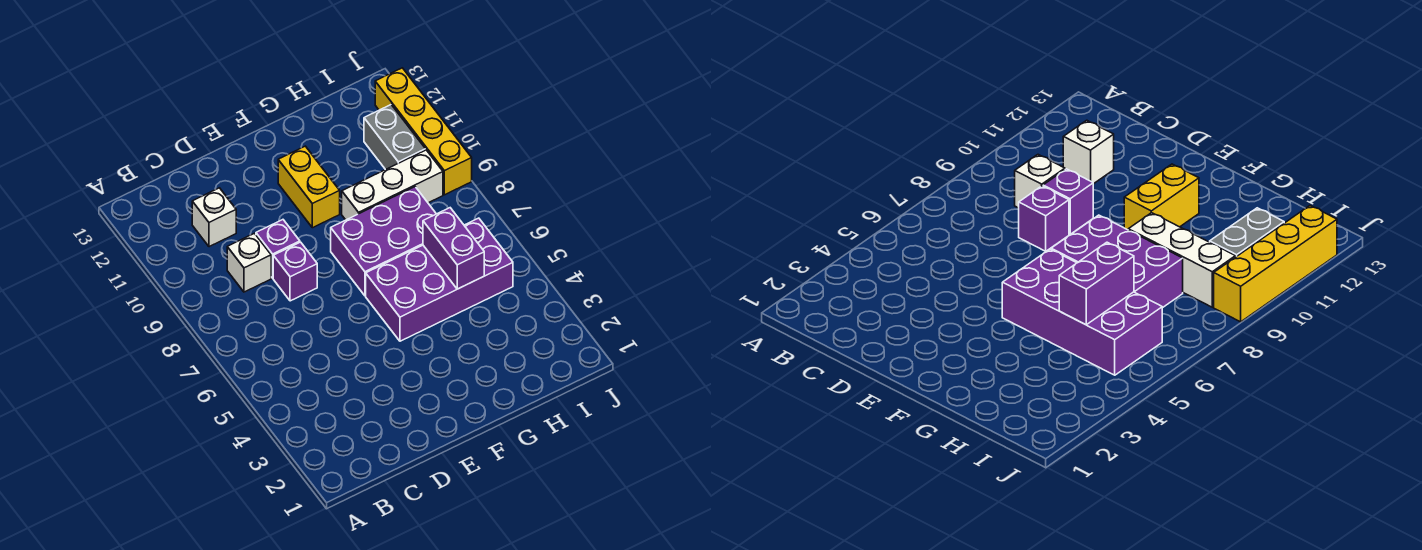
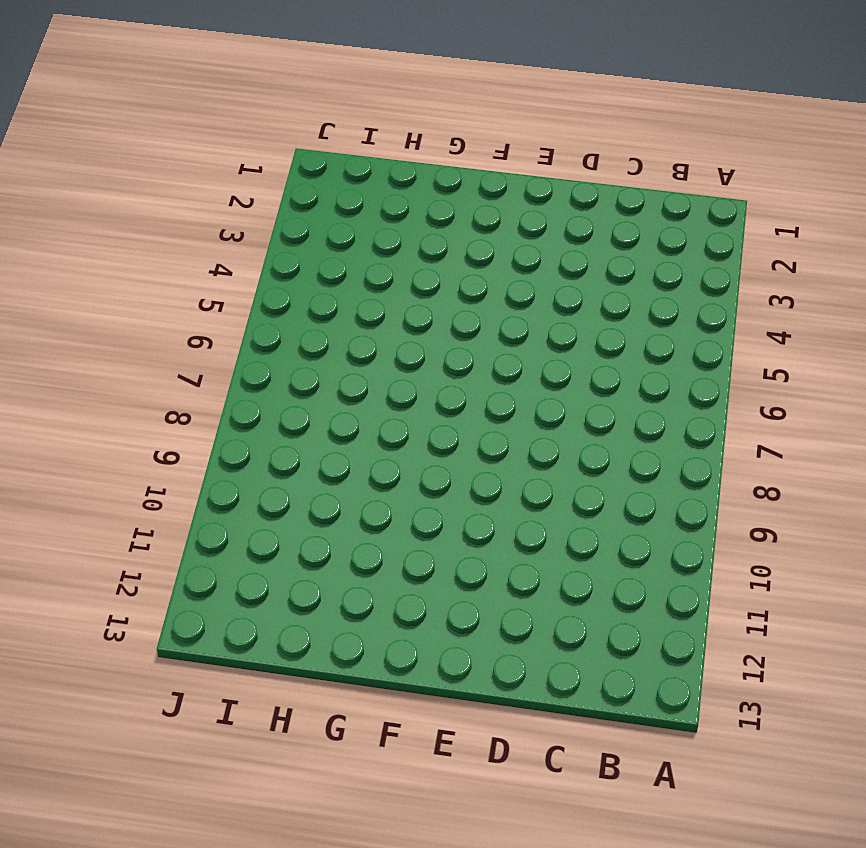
none -> white brick C9 level 1
none -> white brick C11 level 1

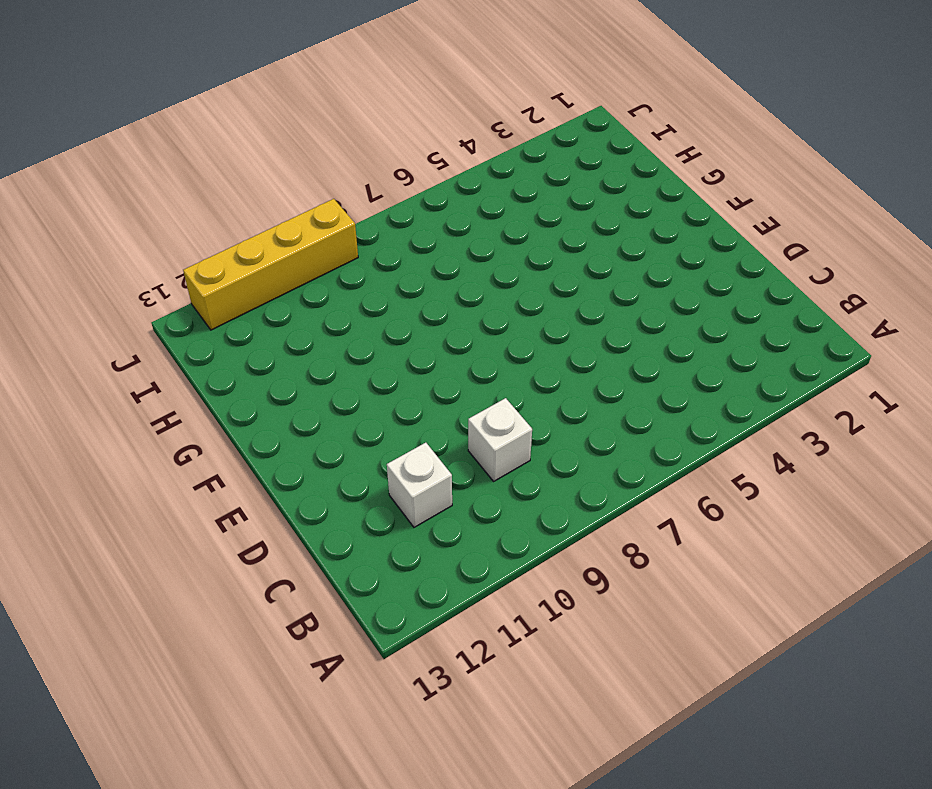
none -> purple brick D8 level 1
none -> purple brick D9 level 1

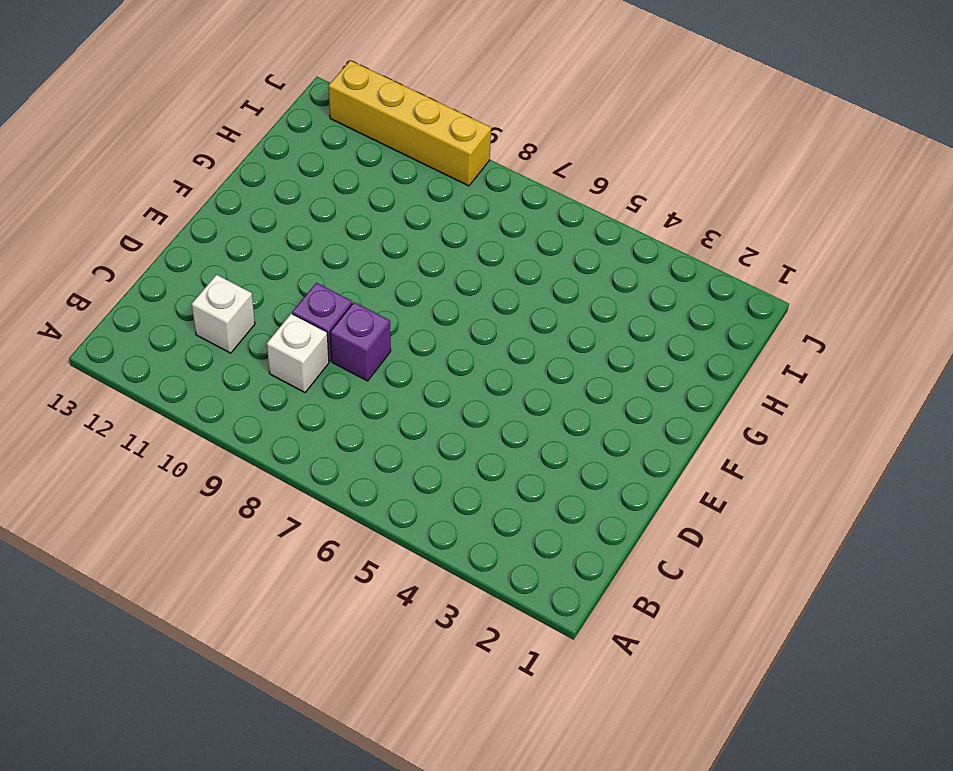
none -> purple brick F5:I6 level 1
none -> purple brick F7:H8 level 1

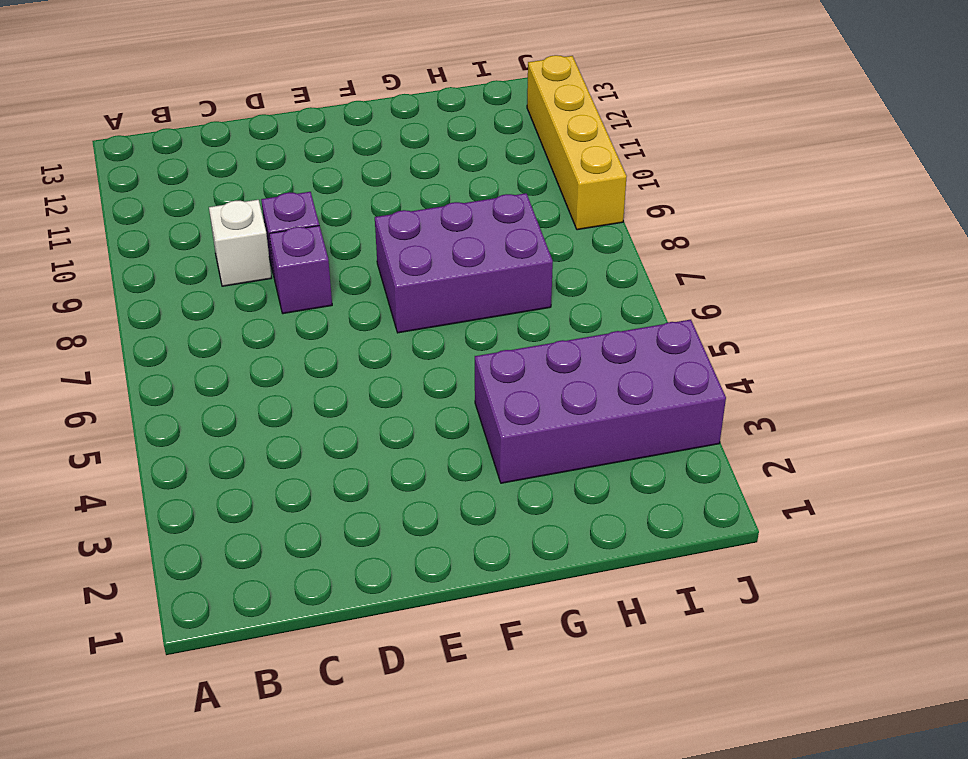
purple brick G3:J4 level 1 -> purple brick F5:I6 level 1
none -> white brick C11 level 1
none -> yellow brick F10:F11 level 1

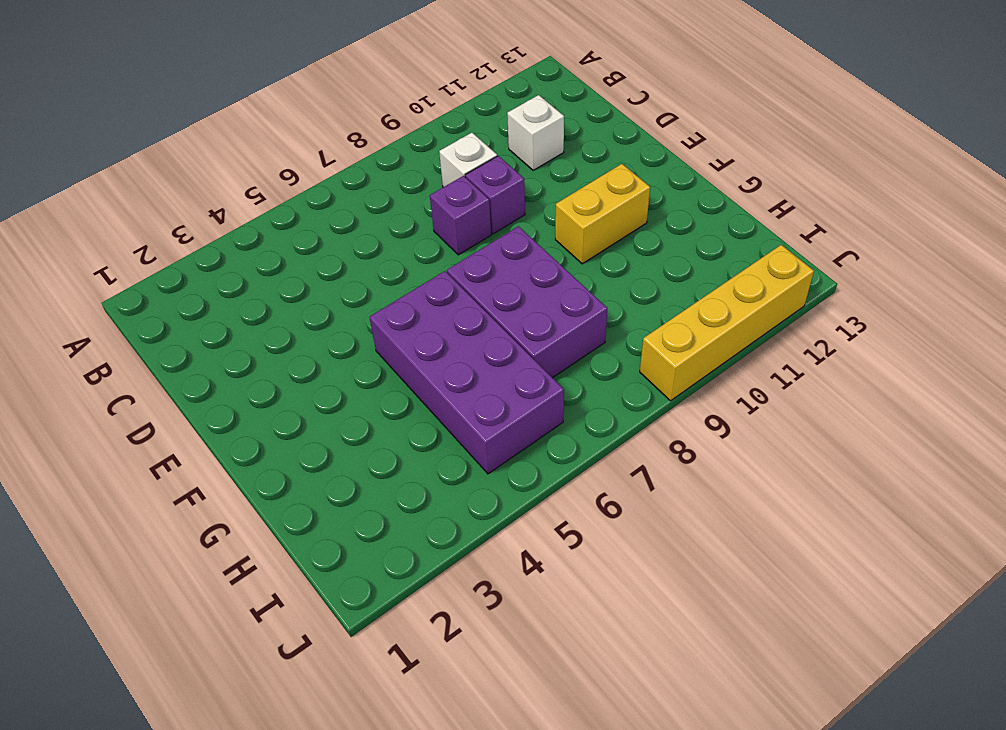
none -> white brick G9:I9 level 1
none -> grey brick I10:I11 level 1

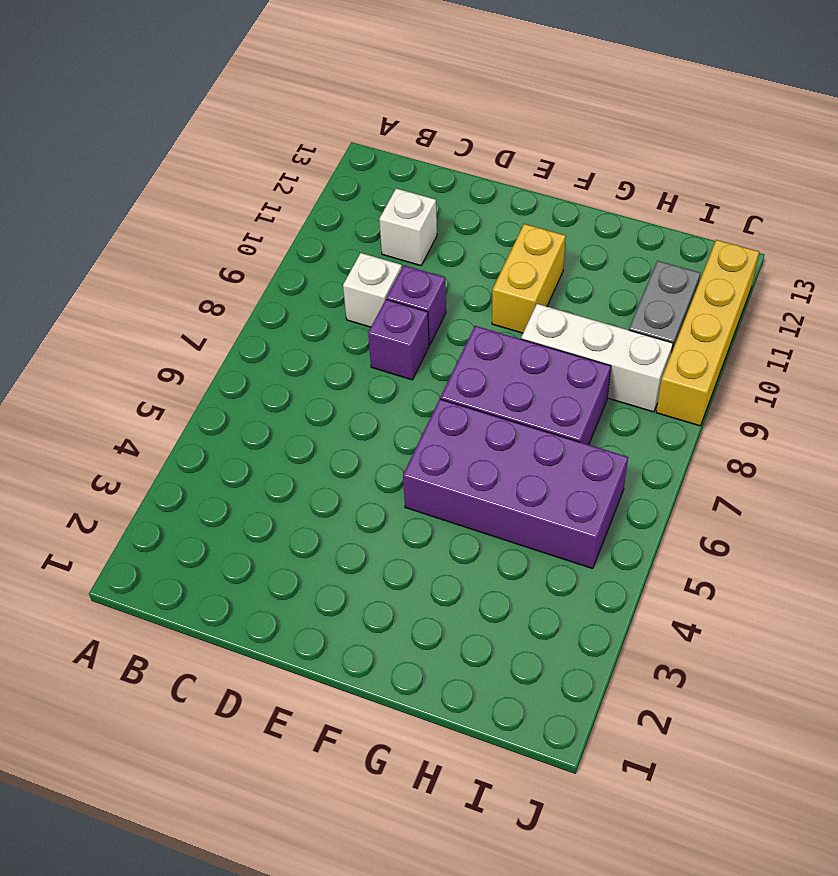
none -> purple brick H5:H6 level 2

